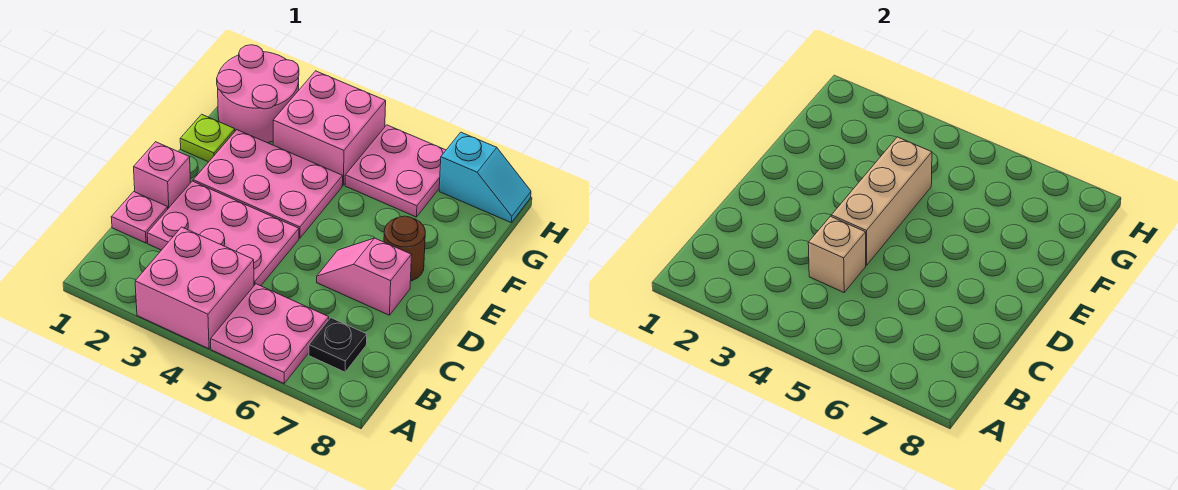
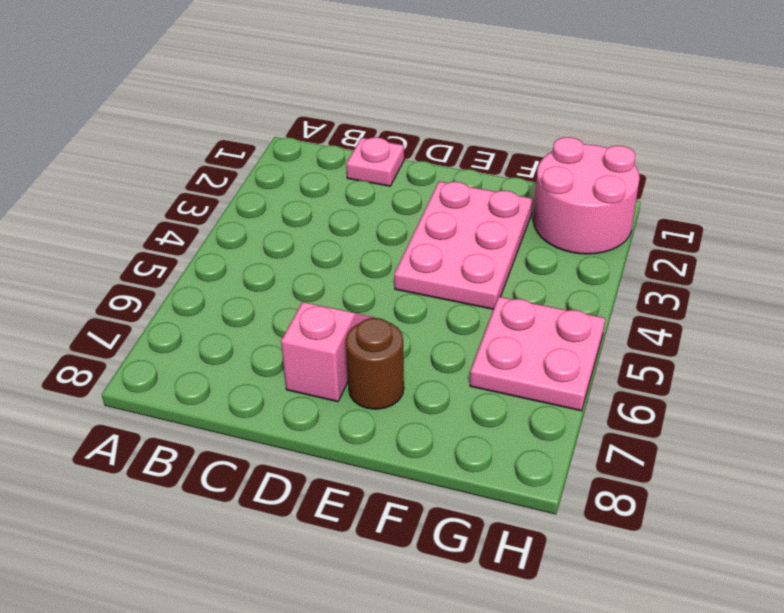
none -> pink brick A3:B4 level 1
none -> pink plate A5:B6 level 1
none -> black plate B7 level 1

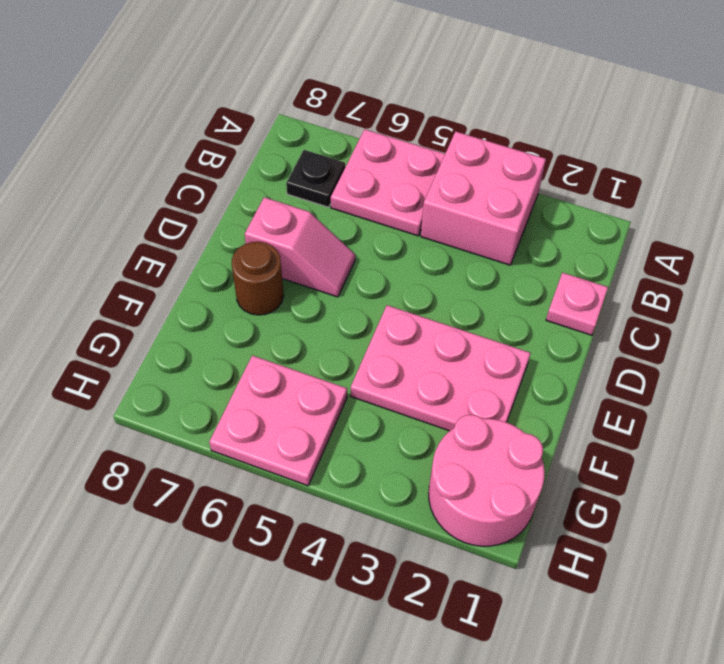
none -> pink plate C2:D4 level 1
none -> pink brick D1 level 1
none -> lime plate F1 level 1

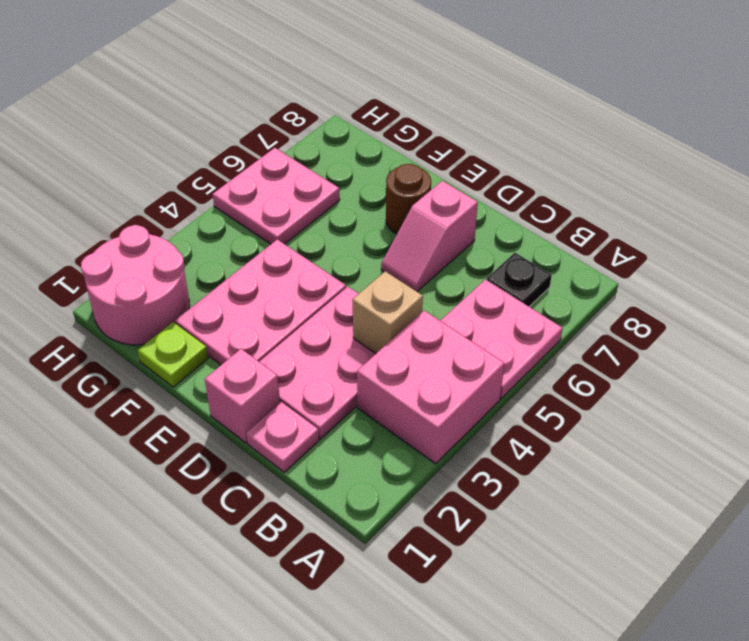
none -> pink brick G3:H4 level 1
none -> cyan slope H7:H8 level 1 top 7
none -> tan brick D4:F4 level 2

